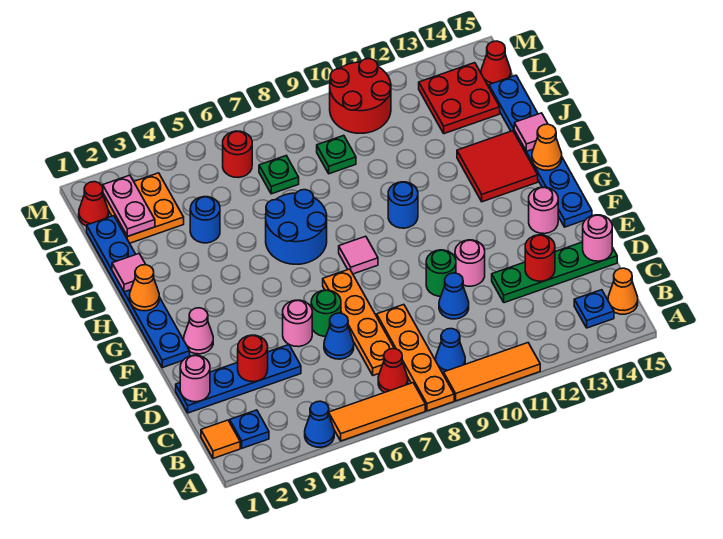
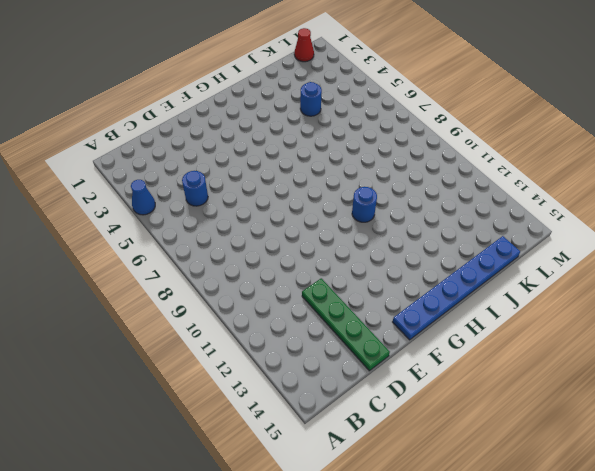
blue round brick C5 level 1 -> none
none -> orange tile A5:A7 level 1
none -> orange plate A8:D8 level 1
none -> orange tile A9:A11 level 1
none -> orange tile B1 level 1

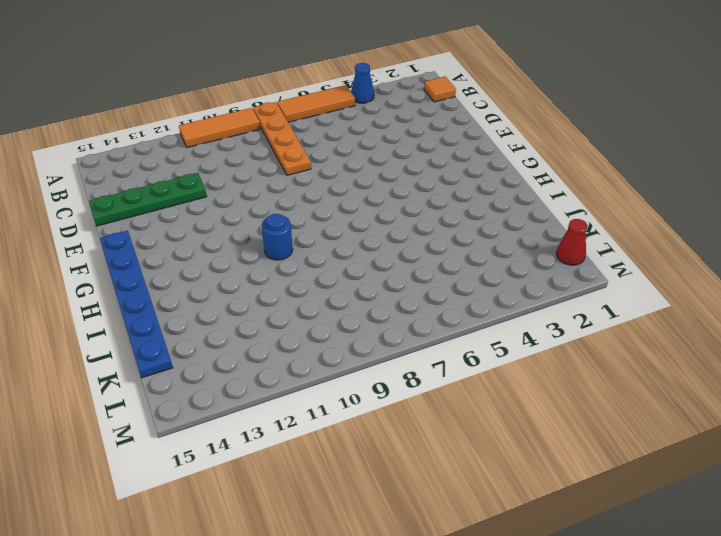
none -> blue plate B2 level 1
none -> red cone B7 level 1
none -> blue cone B9 level 1
none -> blue plate B14 level 1

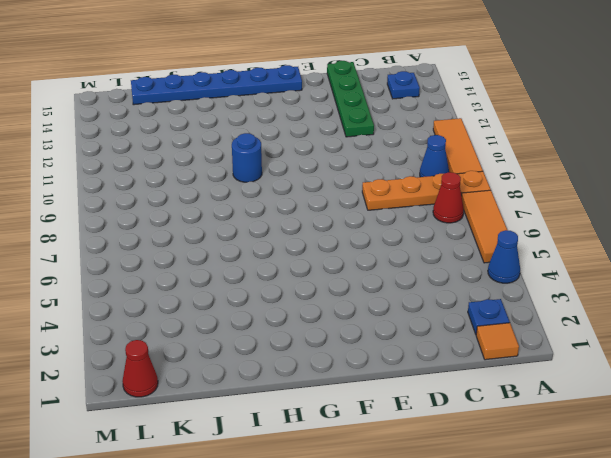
none -> orange cone B15 level 1
none -> orange plate C7:F7 level 1
none -> blue plate D1:D4 level 1
none -> blue cone D6 level 1

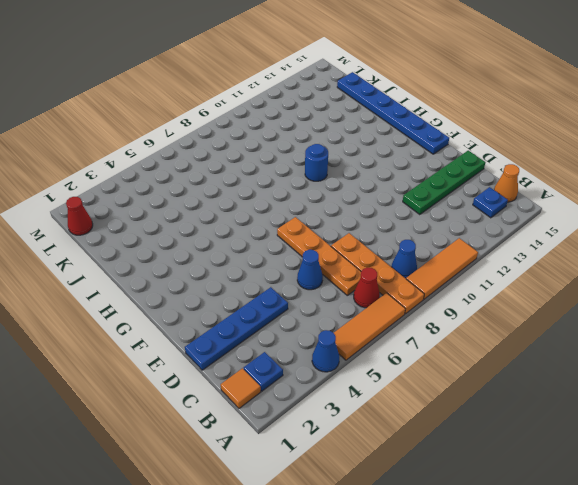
none -> blue cone D10 level 1
none -> pink round brick E5 level 1
none -> green round brick E6 level 1
none -> green round brick E10 level 1

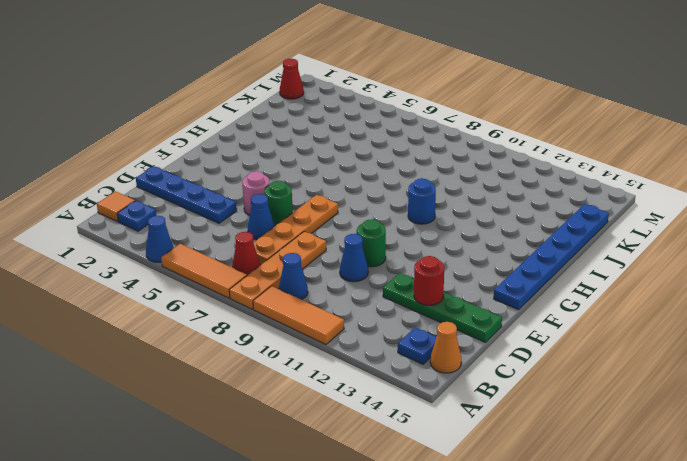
none -> pink round brick E11 level 1
none -> blue plate F1:K1 level 1
none -> pink cone F2 level 1
none -> pink round brick F14 level 1

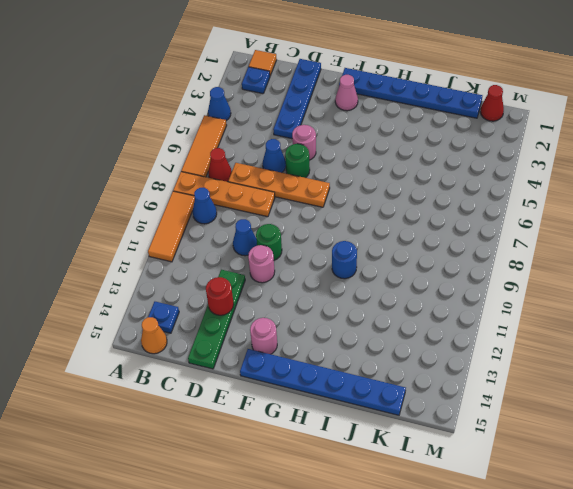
none -> pink tile G8 level 1
none -> blue round brick H6:I7 level 1
none -> red tile H13:I14 level 1
none -> blue round brick J4 level 1

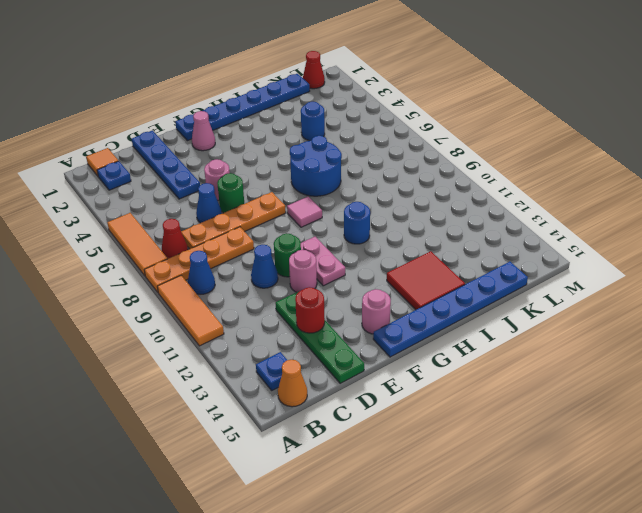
pink plate F10:F11 level 1 -> pink plate K2:L2 level 2
none -> blue cone A4 level 1
none -> orange plate K2:L3 level 1
none -> green plate K7 level 1
none -> green plate K9 level 1

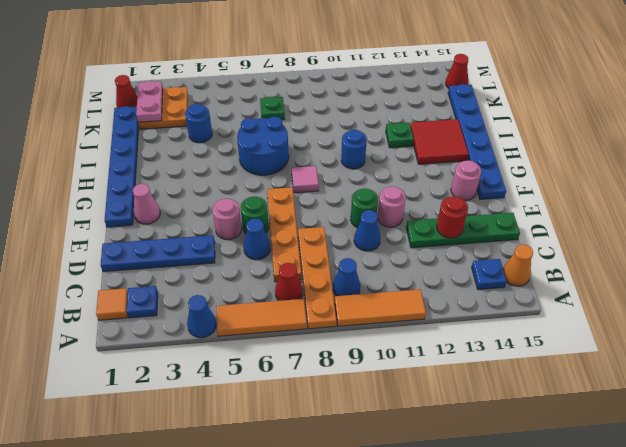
green plate I12 level 1 -> green plate K9 level 1
none -> red plate K13:L14 level 1
none -> red round brick L6 level 1
none -> red round brick L10:M11 level 1
none -> pink round brick D1 level 2

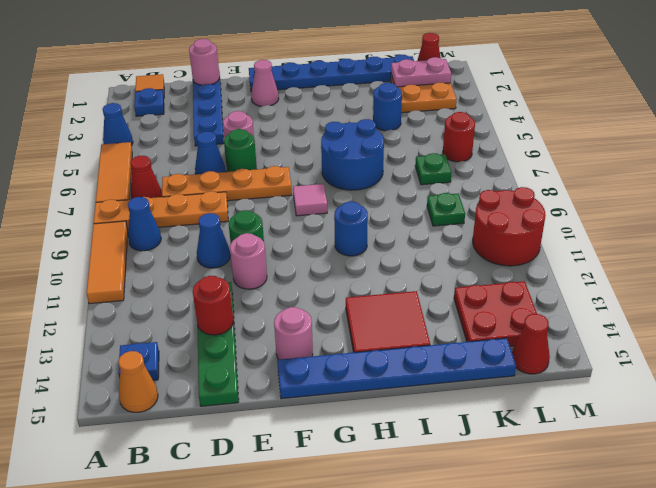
none -> red round brick D3 level 2
none -> pink round brick D15 level 2
none -> orange cone H1 level 2
none -> orange cone H15 level 2

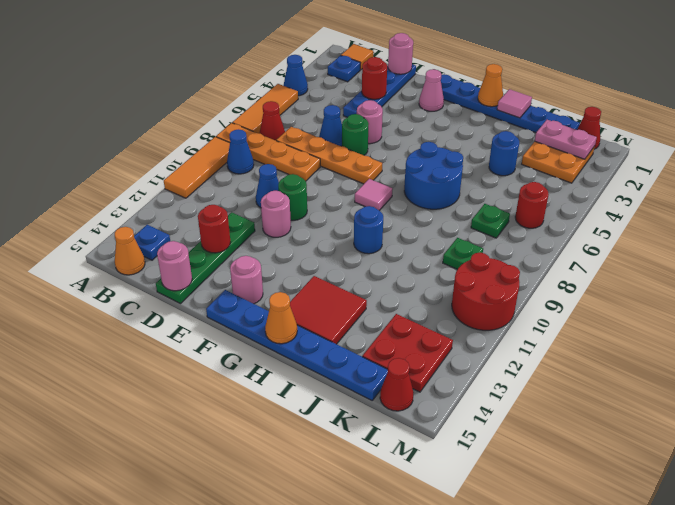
none -> pink tile I15 level 2

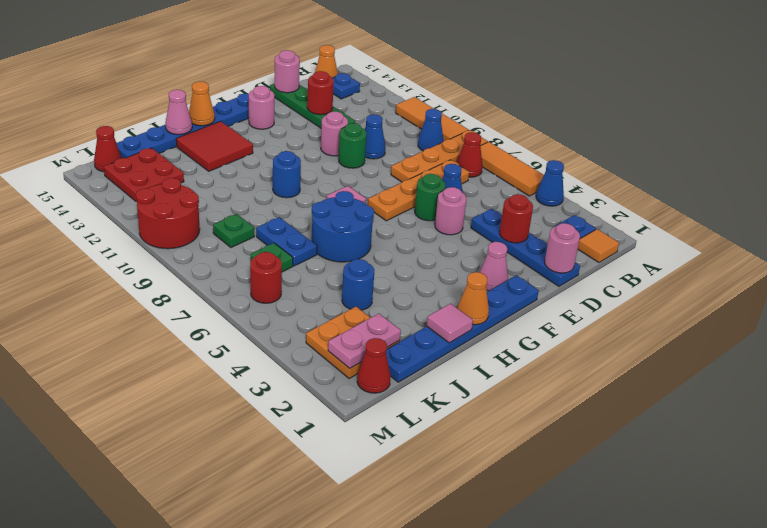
pink cone I15 level 2 -> pink tile I15 level 2
blue plate J7:J8 level 1 -> none

